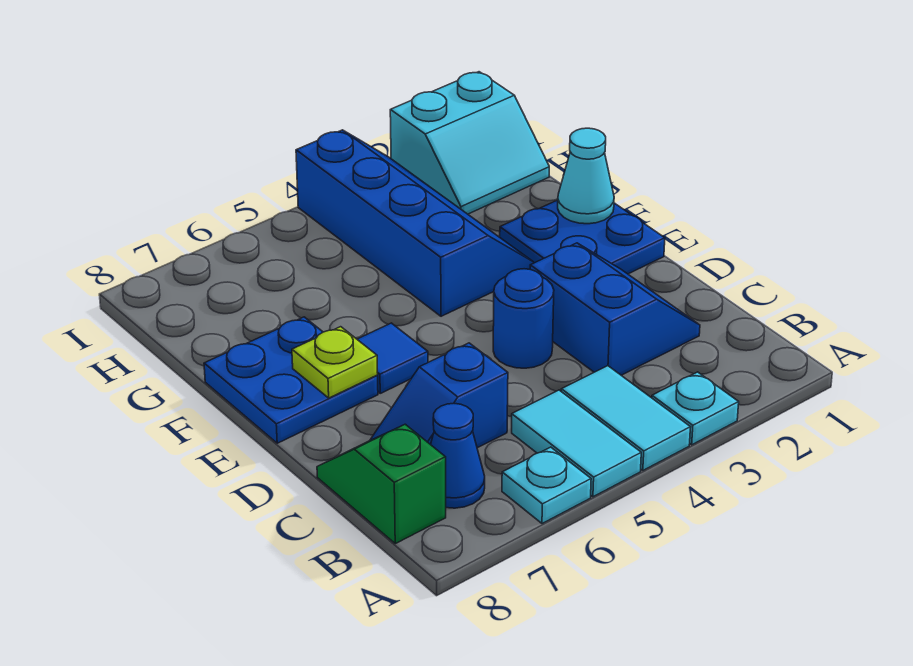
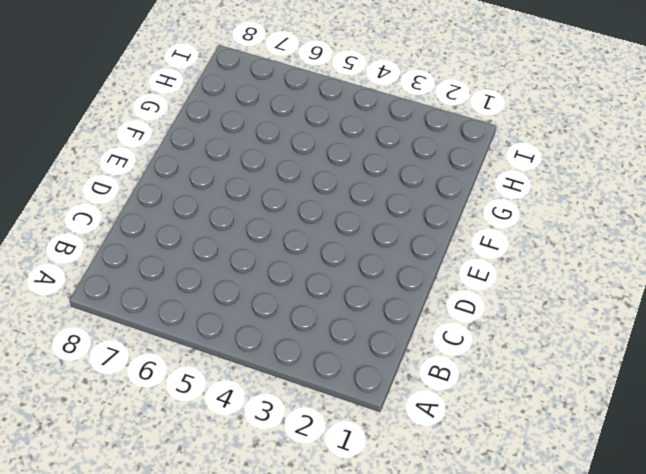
none -> cyan plate A3 level 1
none -> cyan tile A4:B4 level 1
none -> cyan tile A5:B5 level 1

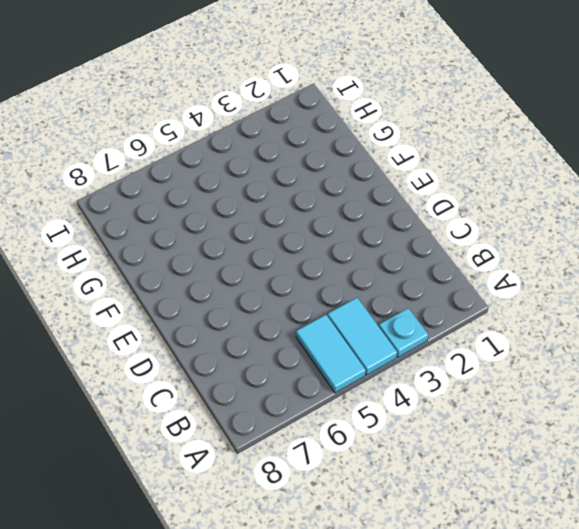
none -> cyan plate A6 level 1
none -> blue cone B7 level 1
none -> green slope B8:C8 level 1 top B

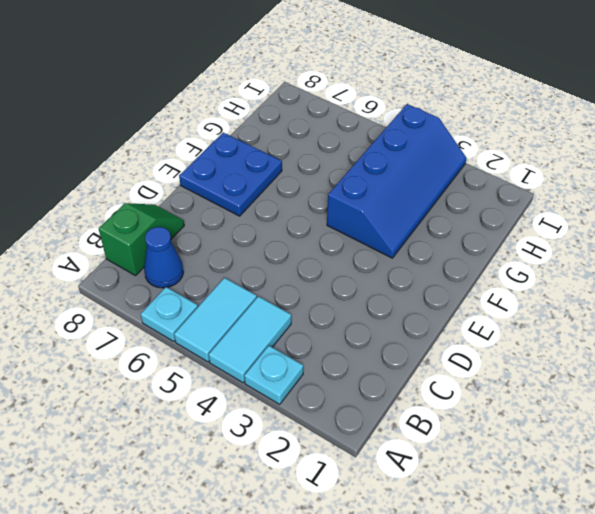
none -> blue slope C2:D3 level 1 top 3
none -> blue slope C6:C7 level 1 top 6
none -> blue round brick D4 level 1

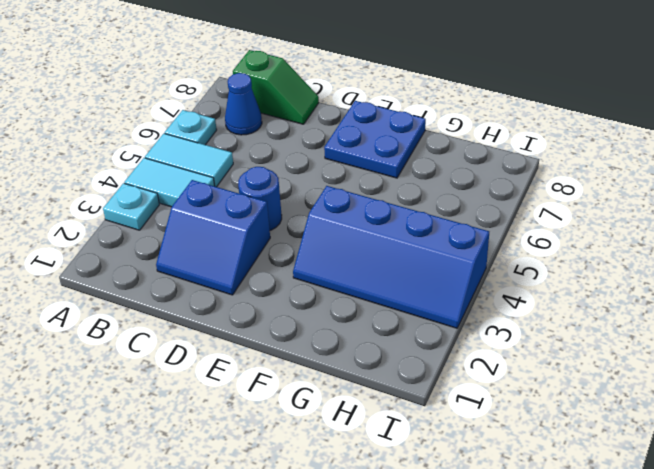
none -> blue slope C6:C7 level 1 top 6
none -> blue plate E1:F2 level 1
none -> blue tile E6 level 1

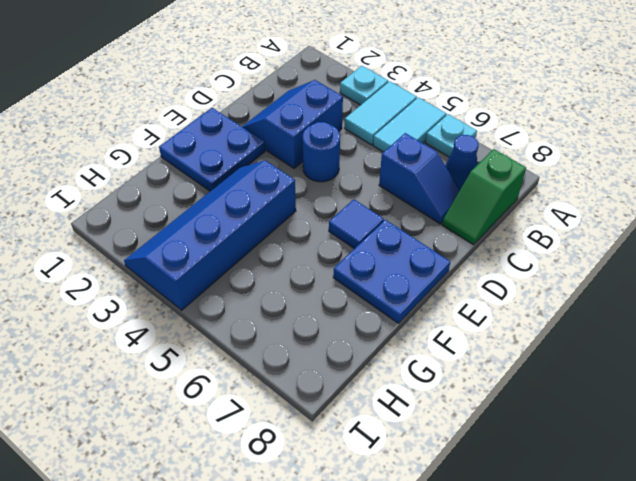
none -> cyan slope H1:I2 level 1 top I
none -> lime plate E7 level 2
none -> cyan cone F1 level 2

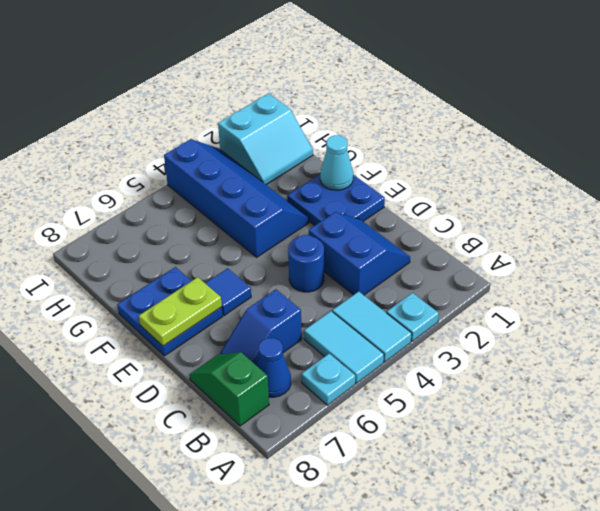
lime plate E7:E8 level 2 -> lime plate E7 level 2

